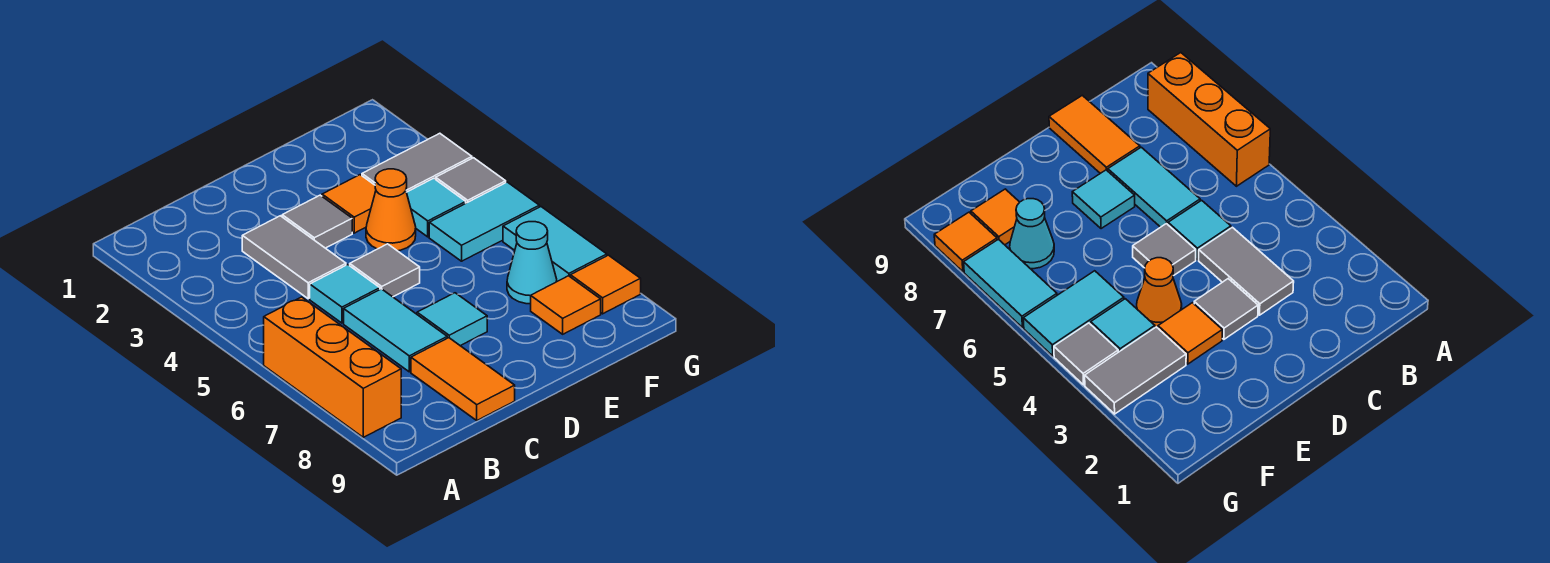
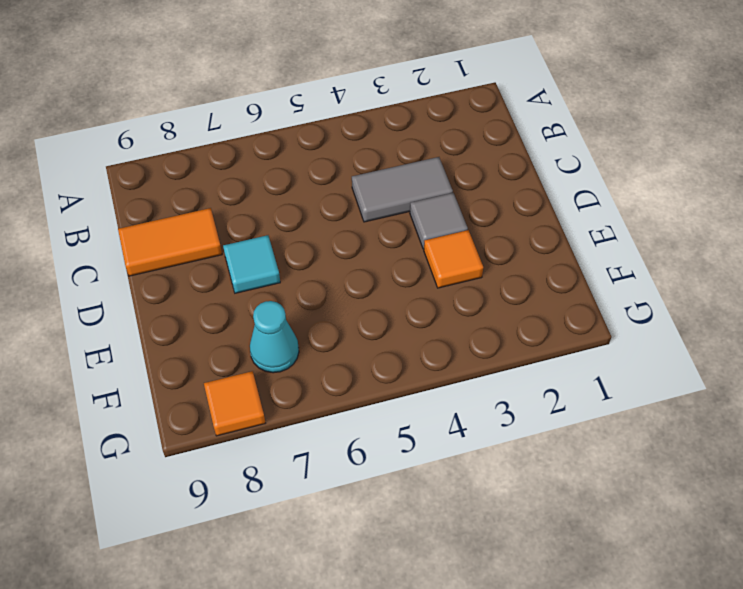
none -> orange brick A6:A8 level 1
none -> cyan tile C5 level 1
none -> cyan tile C6:C7 level 1

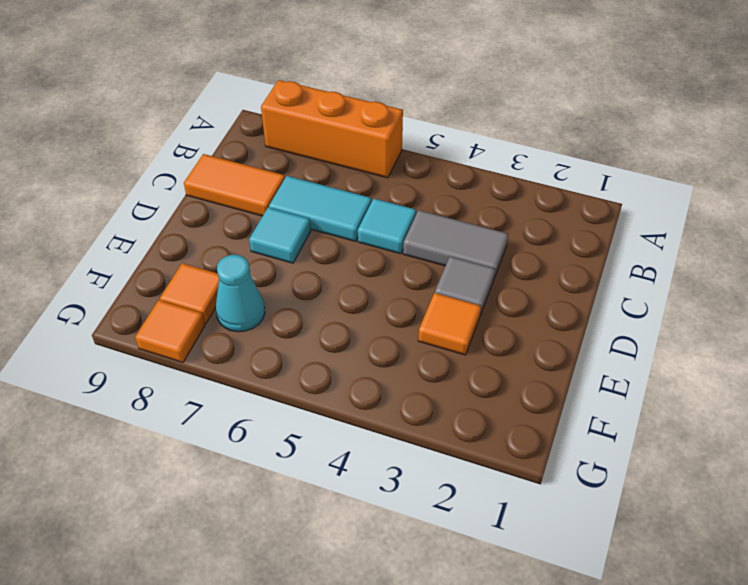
none -> grey tile D5 level 1
none -> orange cone E4 level 1
none -> grey tile F3:G3 level 1

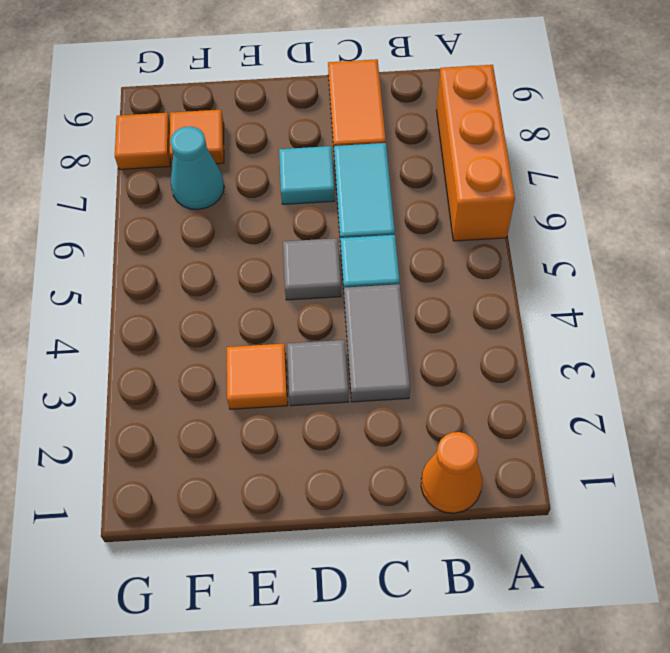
orange cone B1 level 1 -> orange cone E4 level 1
none -> grey tile F3:G3 level 1
none -> cyan tile F4 level 1
none -> cyan tile F5:G5 level 1

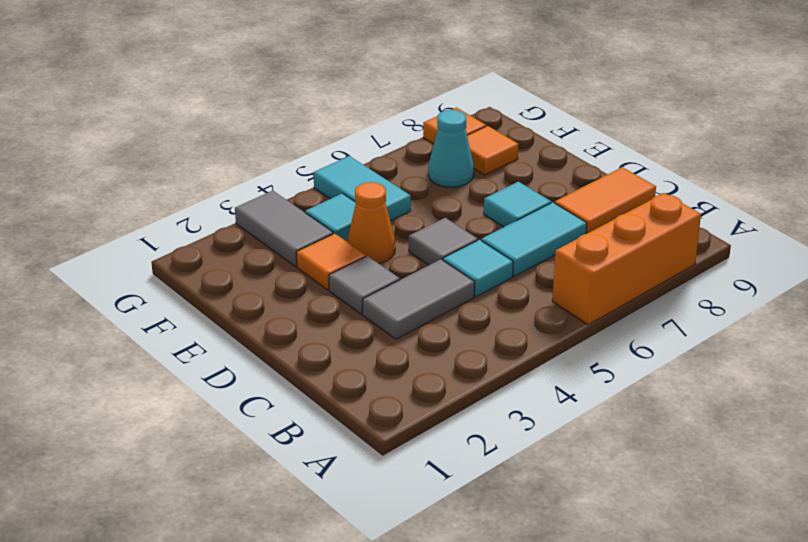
none -> grey tile G4 level 1
none -> cyan tile G6:G7 level 1

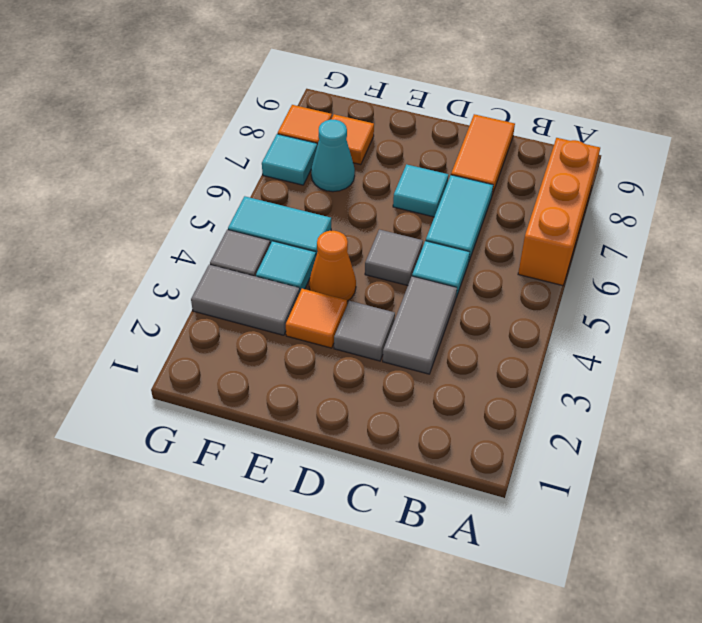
cyan tile G7 level 1 -> cyan tile G6:G7 level 1

